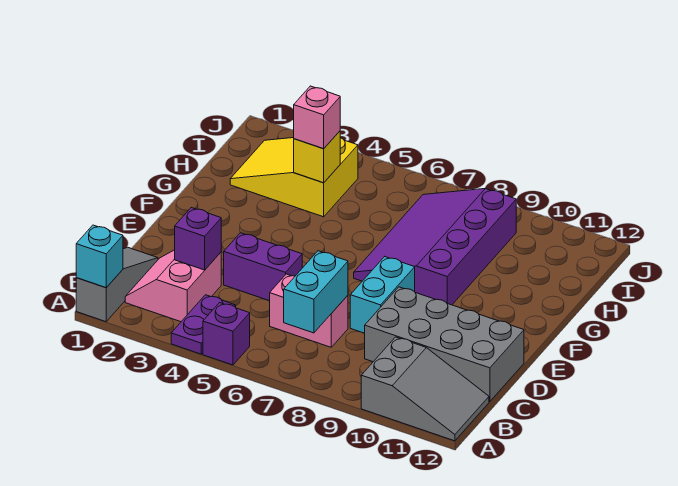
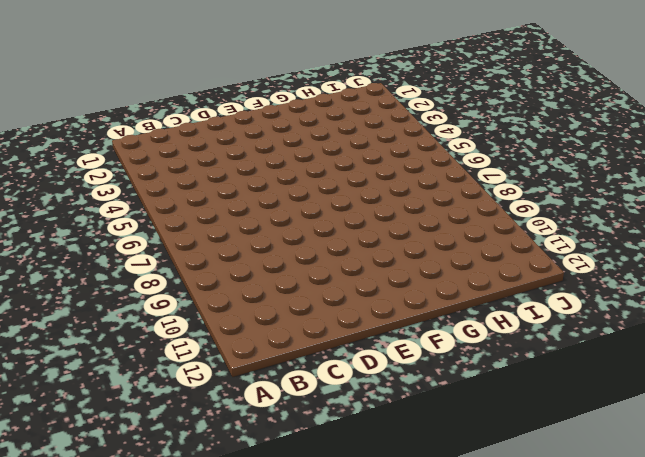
none -> grey slope A1:C1 level 1 top A
none -> purple plate A4:B4 level 1
none -> purple brick A5 level 1

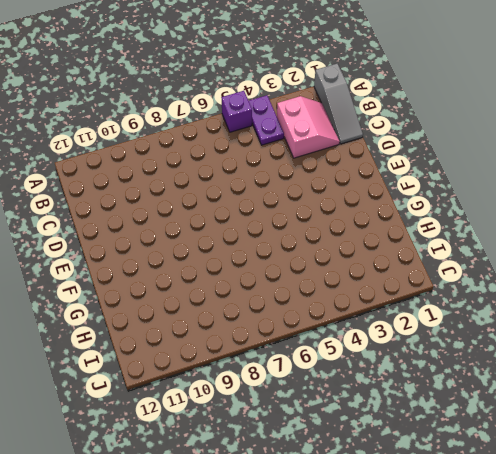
none -> grey slope A10:B12 level 1 top 10
none -> pink brick C6:C7 level 1
none -> grey brick C9:D12 level 1

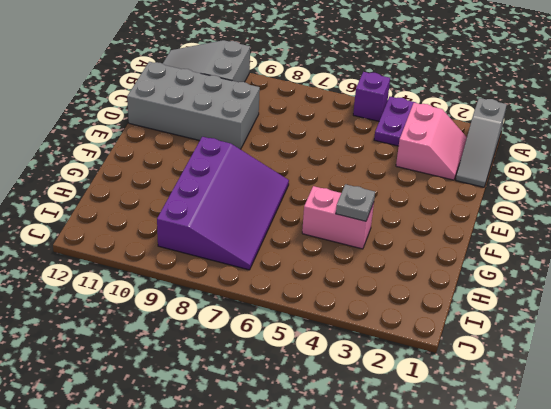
pink brick G4:G5 level 1 -> pink brick C6:C7 level 1
grey plate G4 level 2 -> none
none -> purple brick D4:D5 level 1
none -> cyan brick D8:E8 level 1
none -> yellow slope H2:I4 level 1 top 4

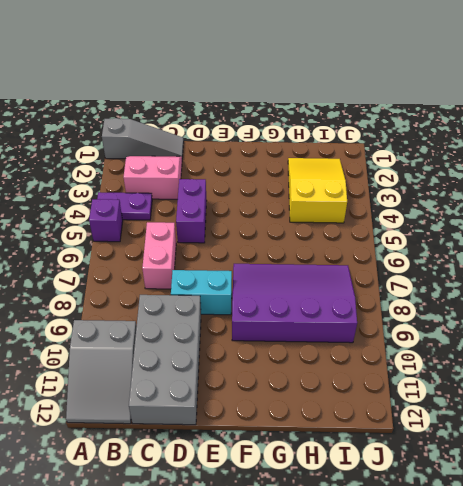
none -> cyan brick A1 level 2
none -> cyan brick B7:C7 level 2
none -> purple brick C3 level 2

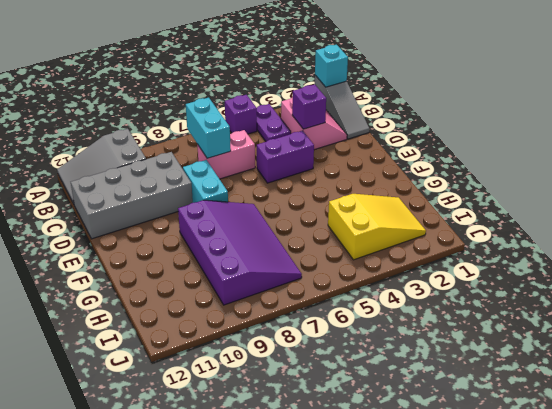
none -> yellow brick H4 level 2
none -> pink brick H4 level 3

